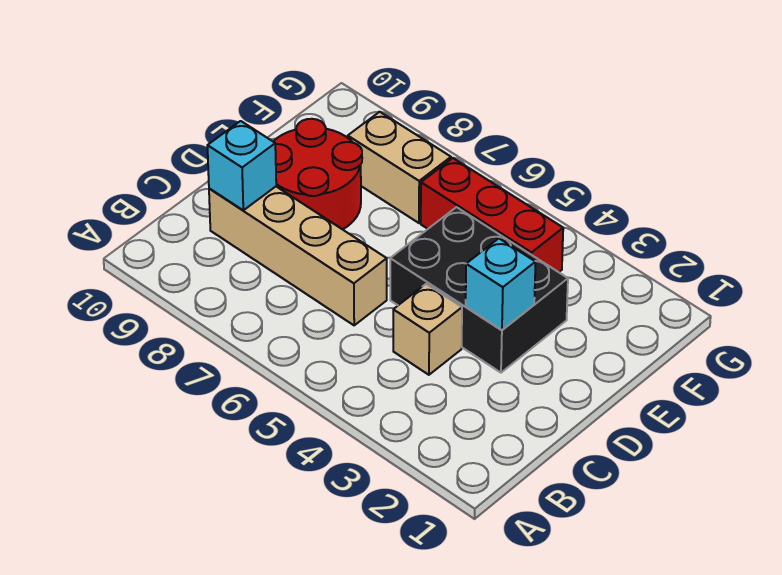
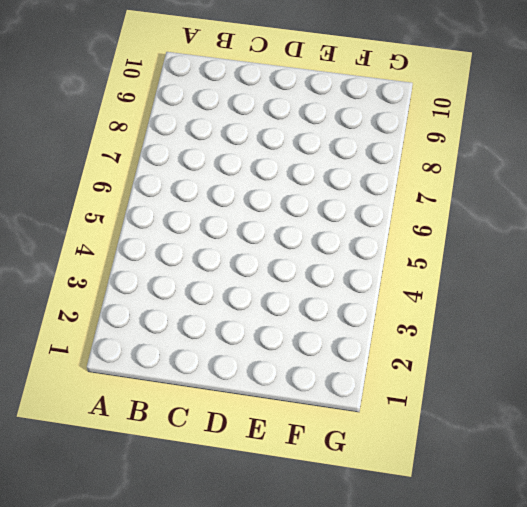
none -> tan brick C4 level 1
none -> tan brick C6:C9 level 1

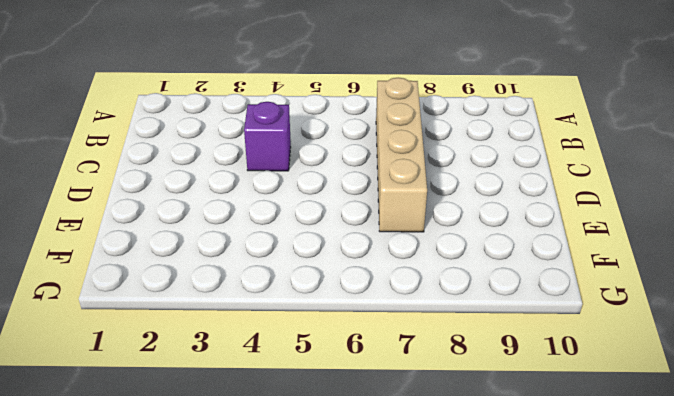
tan brick B7:E7 level 1 -> tan brick C6:C9 level 1
purple brick C4 level 1 -> tan brick C4 level 1
none -> black brick D3:E5 level 1
none -> red round brick D8:E9 level 1

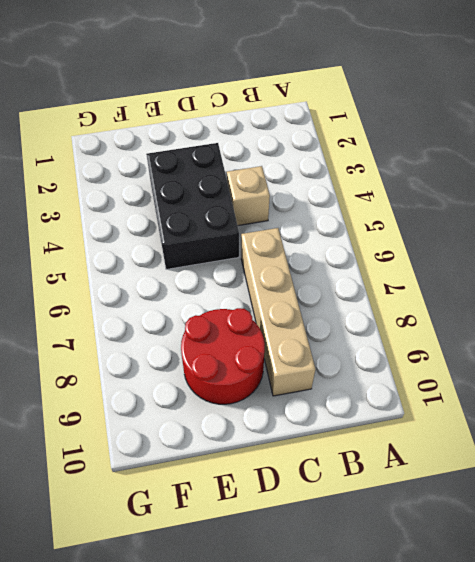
none -> red brick F4:F6 level 1
none -> tan brick F7:F8 level 1

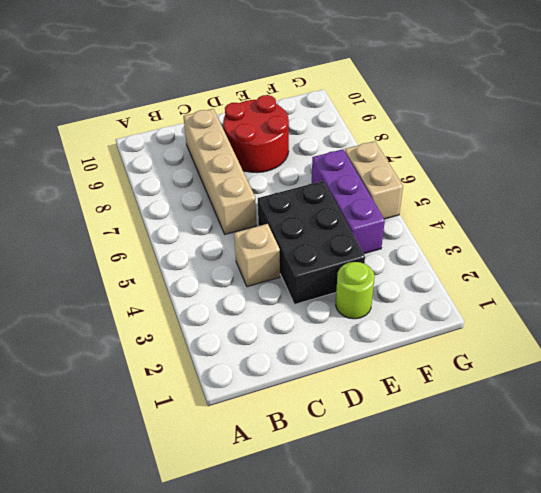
lime round brick E2 level 1 -> none
purple brick F4:F6 level 1 -> red brick F4:F6 level 1
tan brick G5:G6 level 1 -> tan brick F7:F8 level 1
none -> cyan brick C9 level 2
none -> cyan brick D3 level 2

